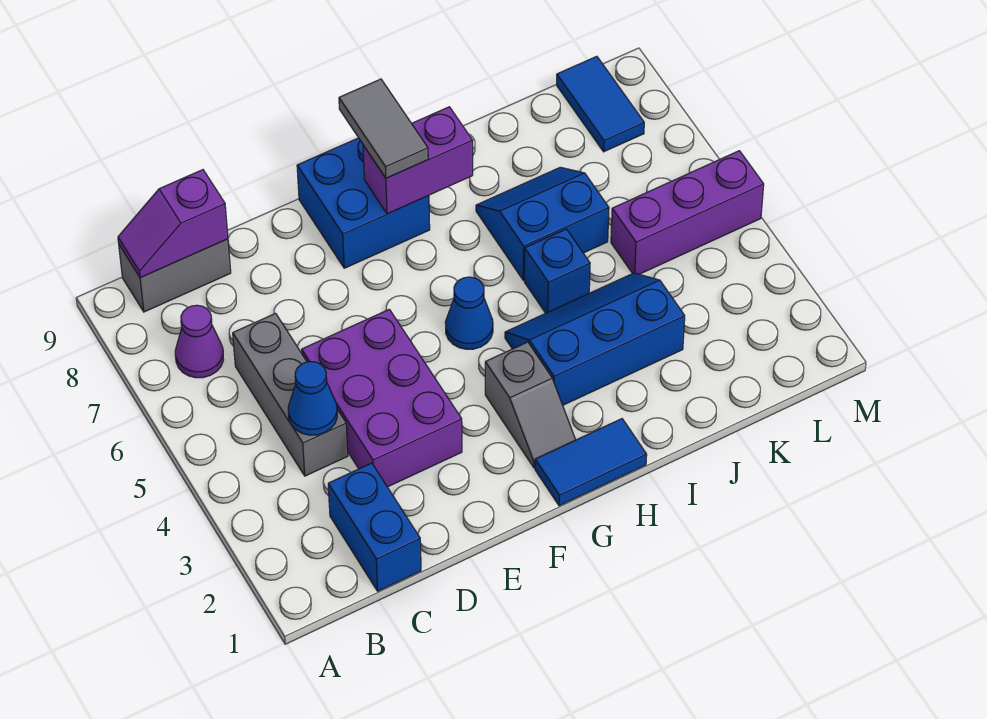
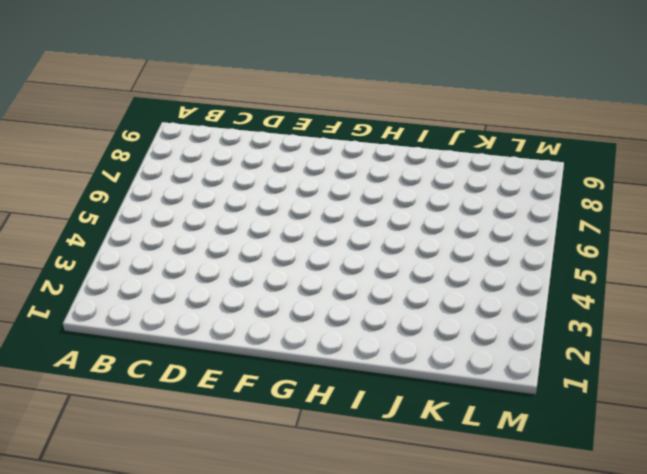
none -> purple cone B7 level 1
none -> grey brick B9:C9 level 1
none -> blue brick C1:C2 level 1

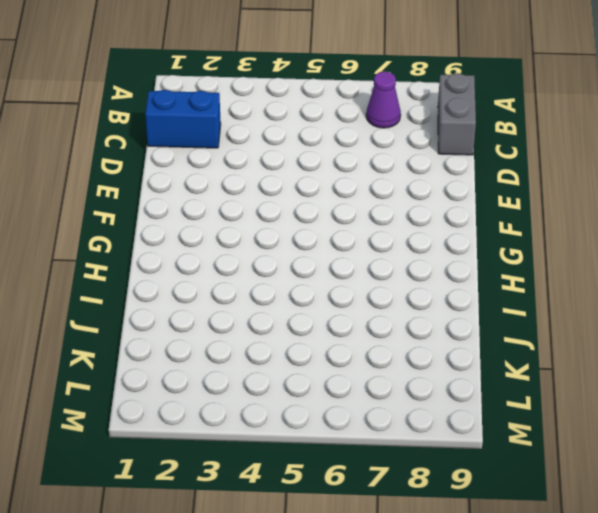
none -> grey brick C4:C6 level 1
none -> purple brick D3:E5 level 1
none -> blue brick F8:G9 level 1

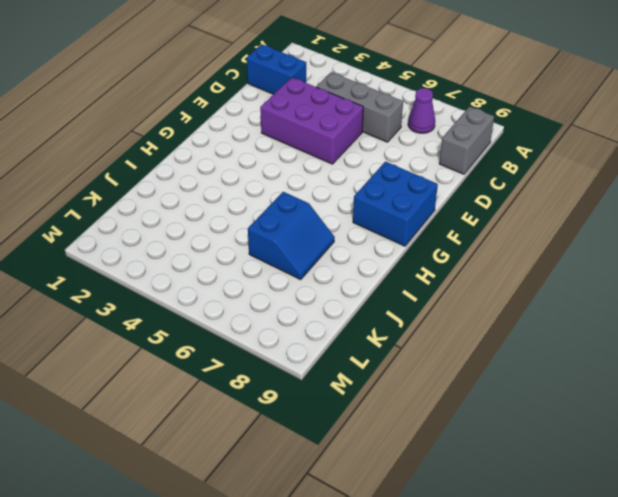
none -> blue tile G1:H1 level 1
none -> grey slope G2:G3 level 1 top 3
none -> blue cone G5 level 1

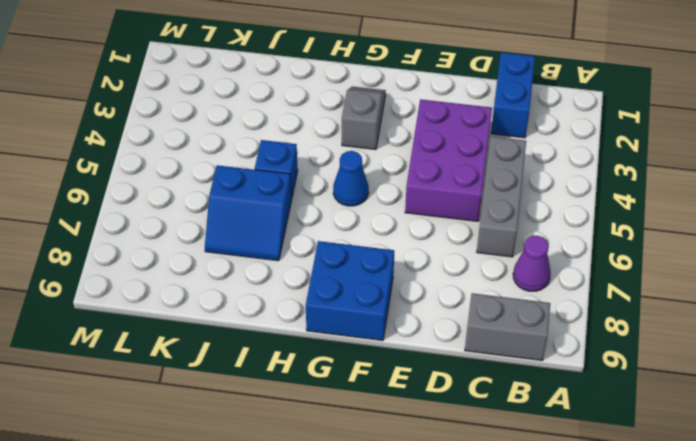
none -> blue tile G1:H1 level 1
none -> blue slope H3:J4 level 1 top 3
none -> purple brick K5:M5 level 1

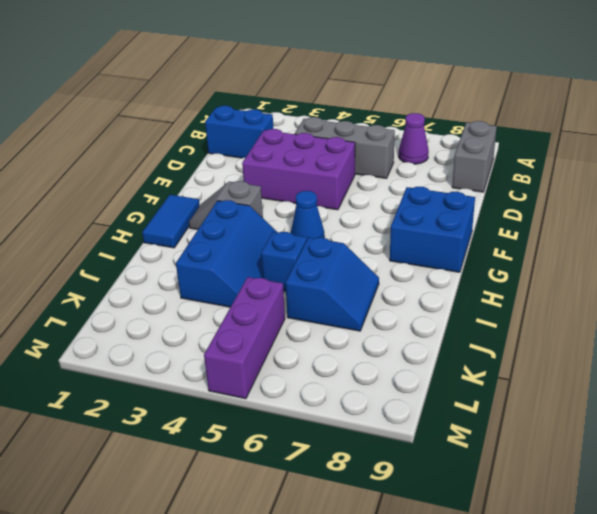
none -> blue tile L8:L9 level 1
none -> purple slope B9:C9 level 2 top C
none -> blue cone C4 level 2

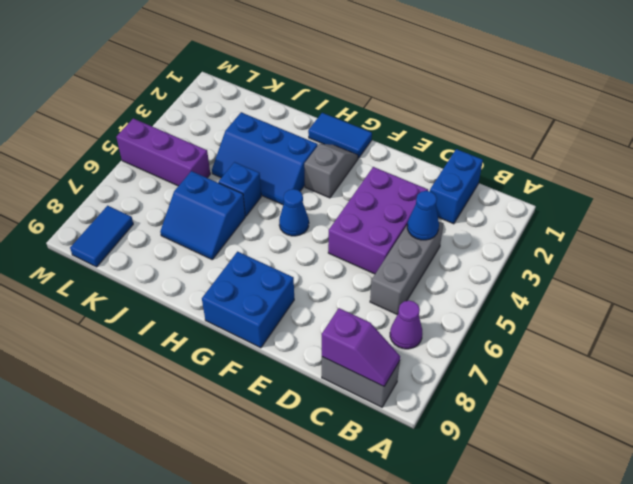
none -> purple brick G8:H8 level 2
none -> grey tile G8:G9 level 3

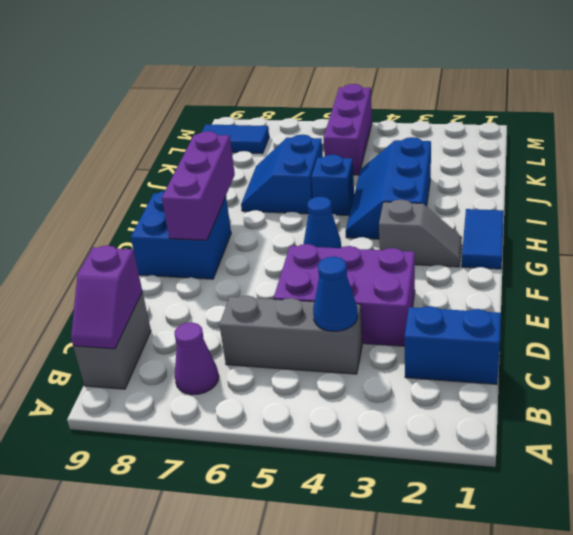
purple brick F8:H8 level 2 -> purple brick G8:H8 level 2
none -> grey tile G8:G9 level 3

